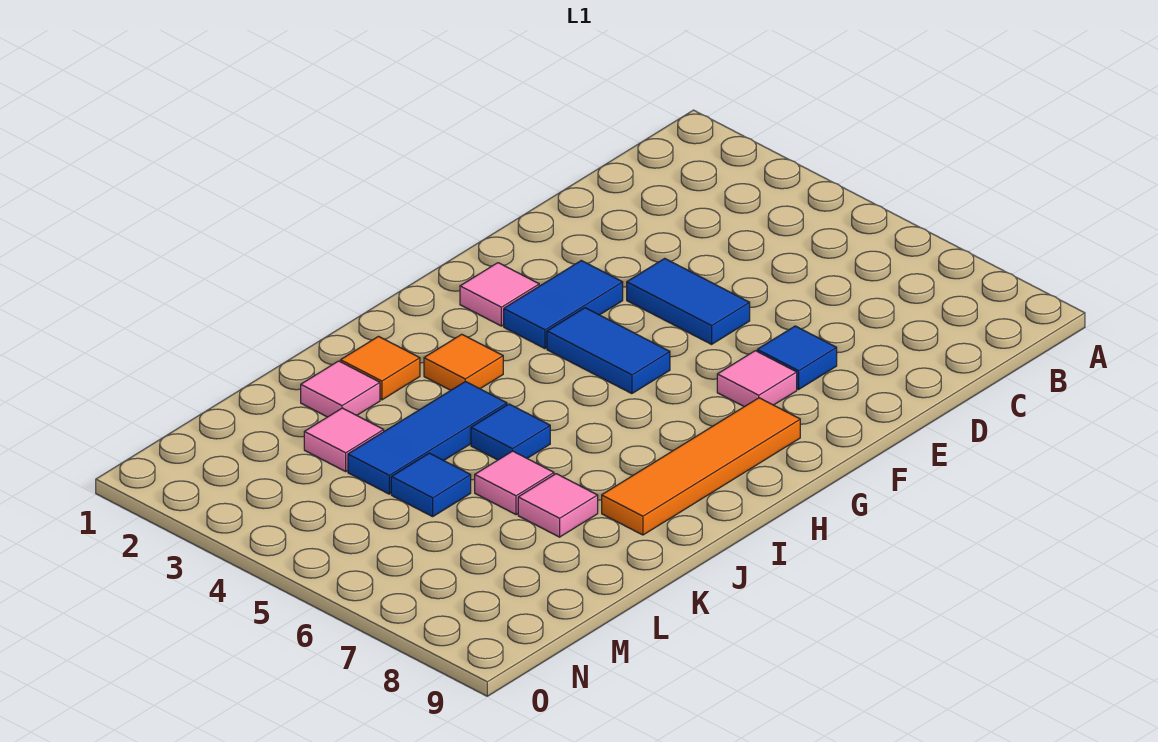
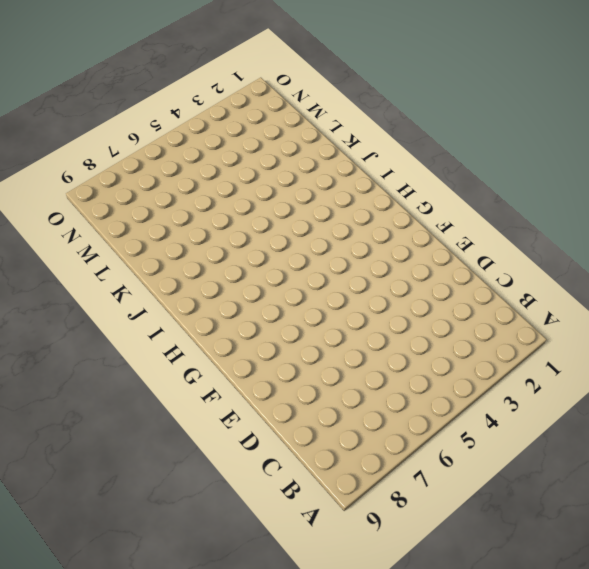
none -> blue tile E4:E5 level 1
none -> blue tile E7 level 1
none -> blue tile F3:G3 level 1

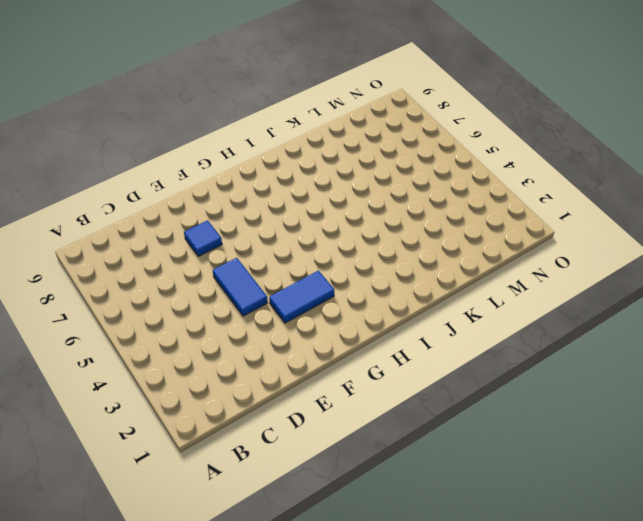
none -> pink tile F7 level 1
none -> pink tile G2 level 1
none -> blue tile G4:G5 level 1

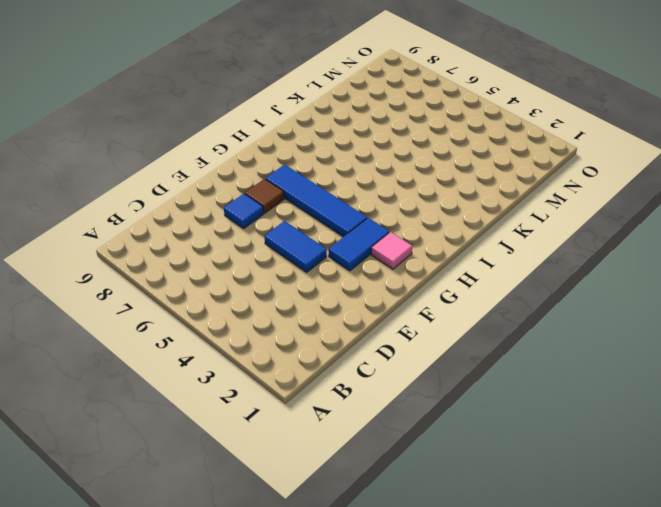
brown tile F7 level 1 -> pink tile F7 level 1
blue tile G4:G7 level 1 -> blue tile G4:G5 level 1
none -> orange tile G8:J8 level 1
none -> orange tile I3 level 1
none -> orange tile J2 level 1

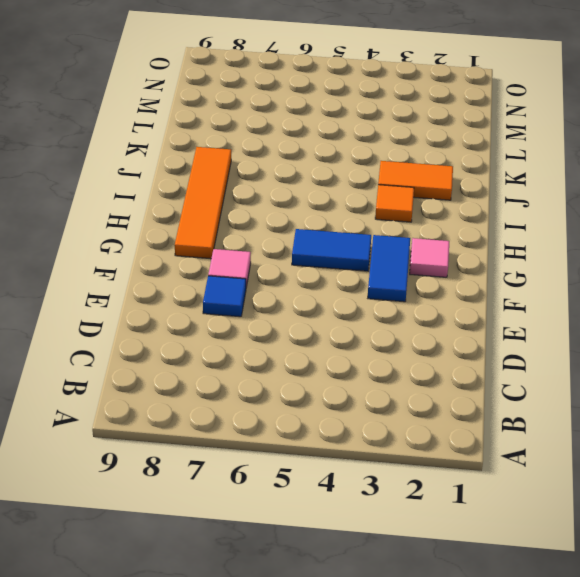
orange tile J2:J3 level 1 -> orange tile J2 level 1
none -> blue tile E4:E5 level 1
none -> blue tile J4:L4 level 1
none -> blue tile J5 level 1

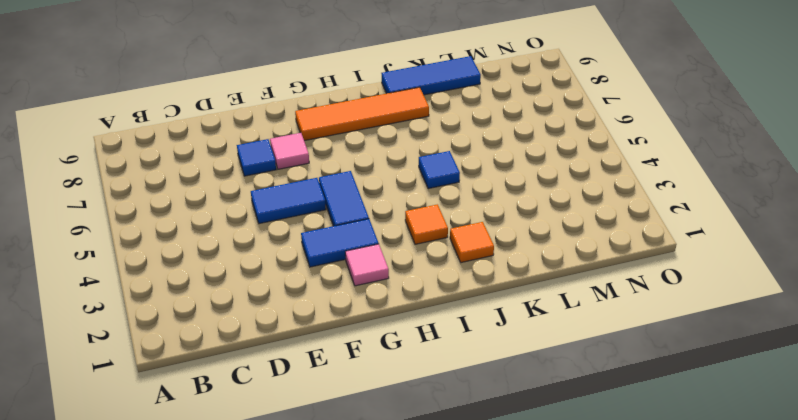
blue tile E5:F5 level 1 -> blue tile E4:E5 level 1
blue tile J9:L9 level 1 -> blue tile J4:L4 level 1
none -> pink tile K2 level 1
none -> pink tile K6 level 1
none -> pink tile K7 level 1

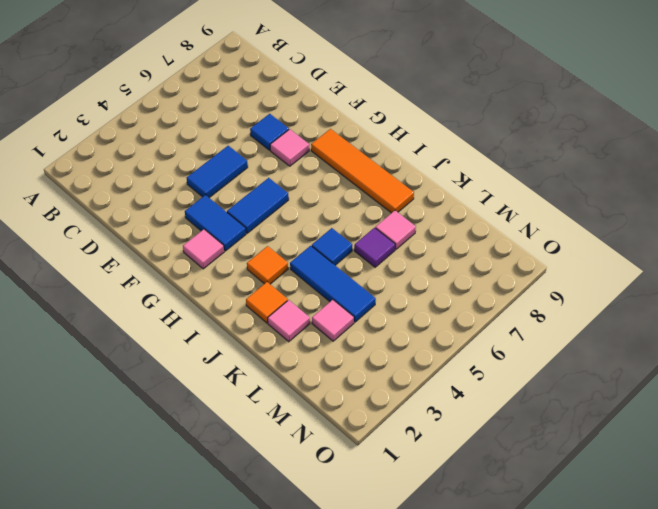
purple tile K6 level 1 -> pink tile K6 level 1
none -> blue tile L5 level 1

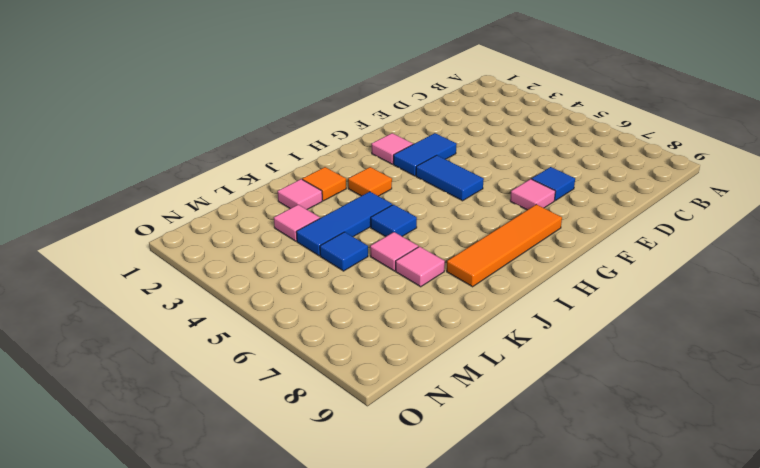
none -> blue tile E4:E5 level 1

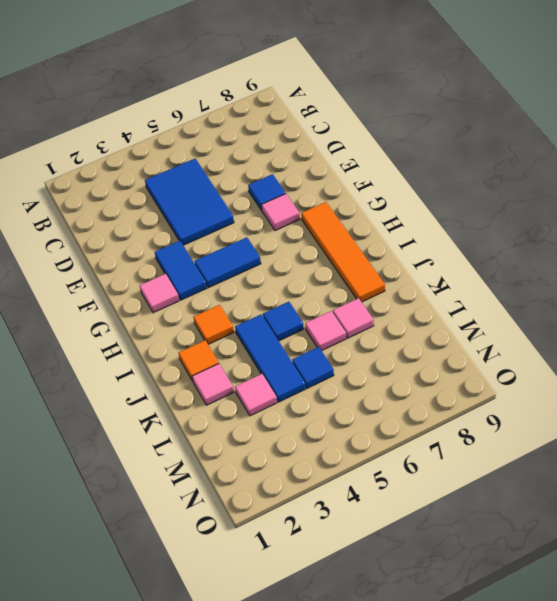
blue tile C4:E5 level 1 -> blue tile E4:E5 level 1

